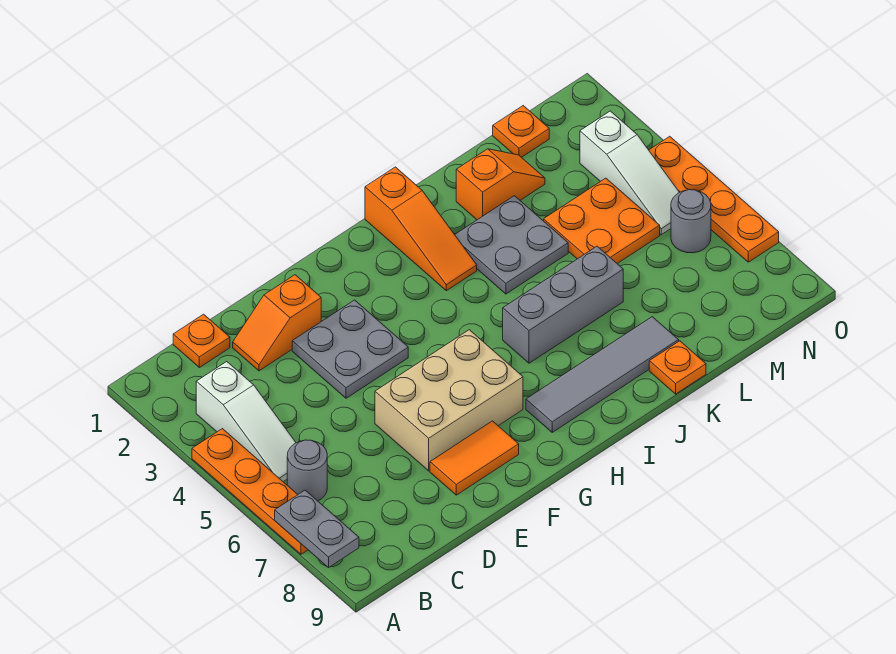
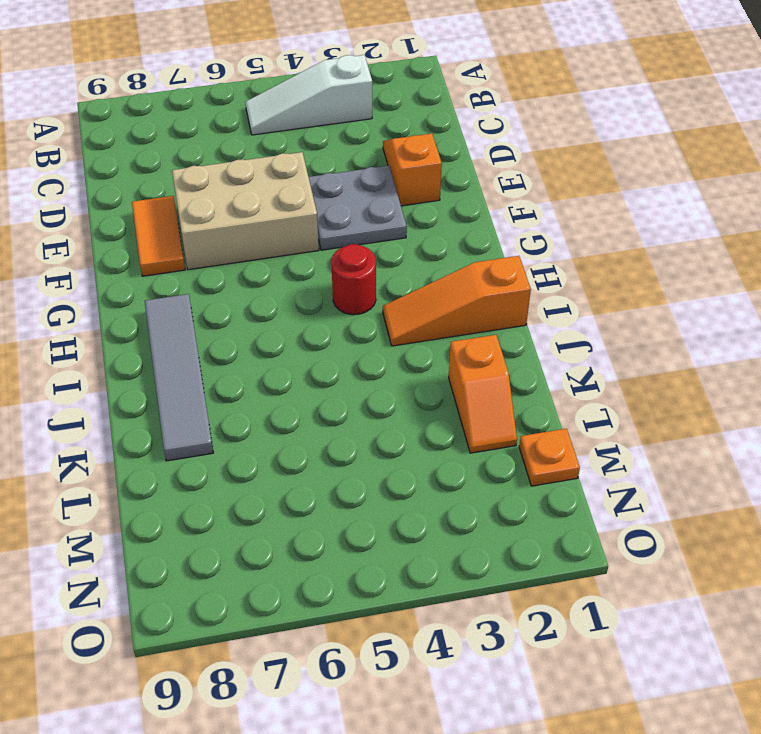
tan brick E5:F7 level 1 -> tan brick E6:G7 level 1
red round brick H4 level 1 -> none
none -> orange plate A4:A7 level 1
none -> grey round brick B6 level 1
none -> orange plate C1 level 1

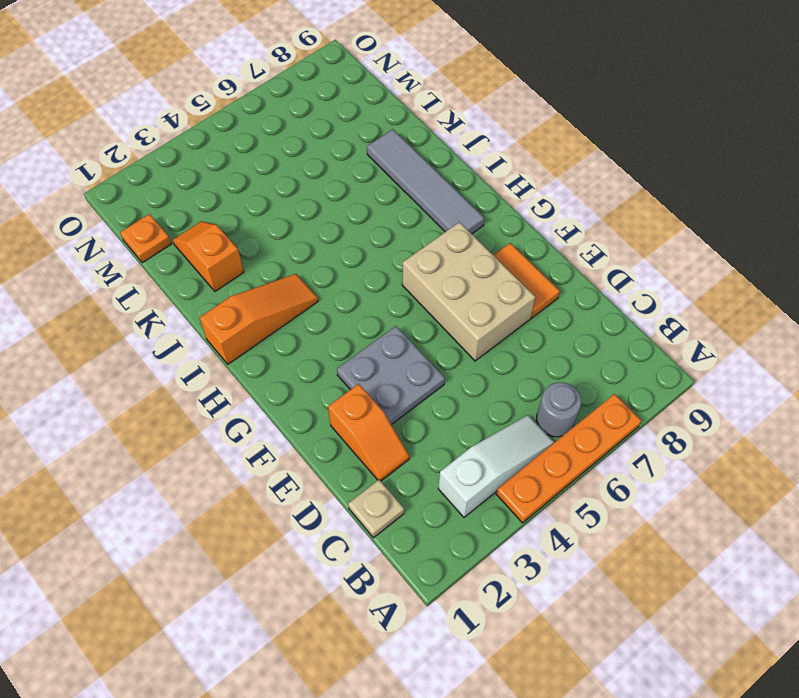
tan plate C1 level 1 -> orange plate C1 level 1
none -> grey brick I6:K6 level 1
none -> grey plate J3:K4 level 1
none -> orange plate K9 level 1

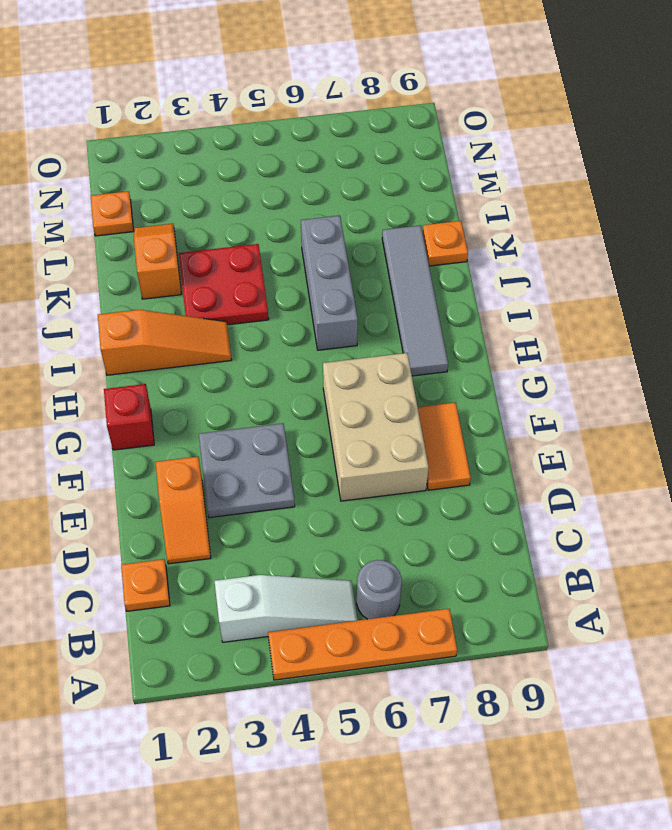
red brick G1 level 1 -> none
red plate J3:K4 level 1 -> grey plate J3:K4 level 1
none -> orange plate L4:M5 level 1
none -> white slope N3:N5 level 1 top 3
none -> grey round brick N6 level 1

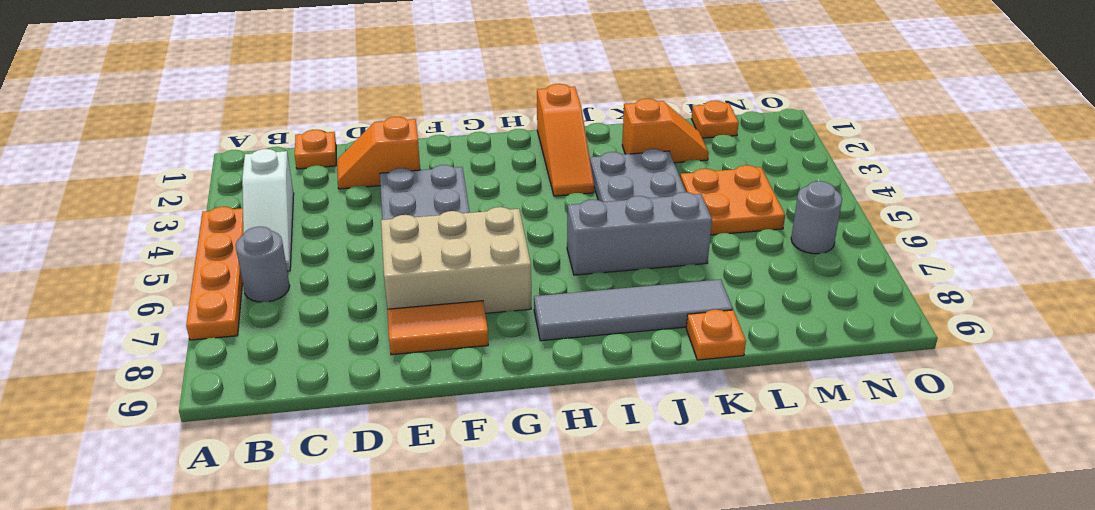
none -> white slope N3:N5 level 1 top 3
none -> orange plate O4:O7 level 1
none -> grey plate A7:A8 level 2

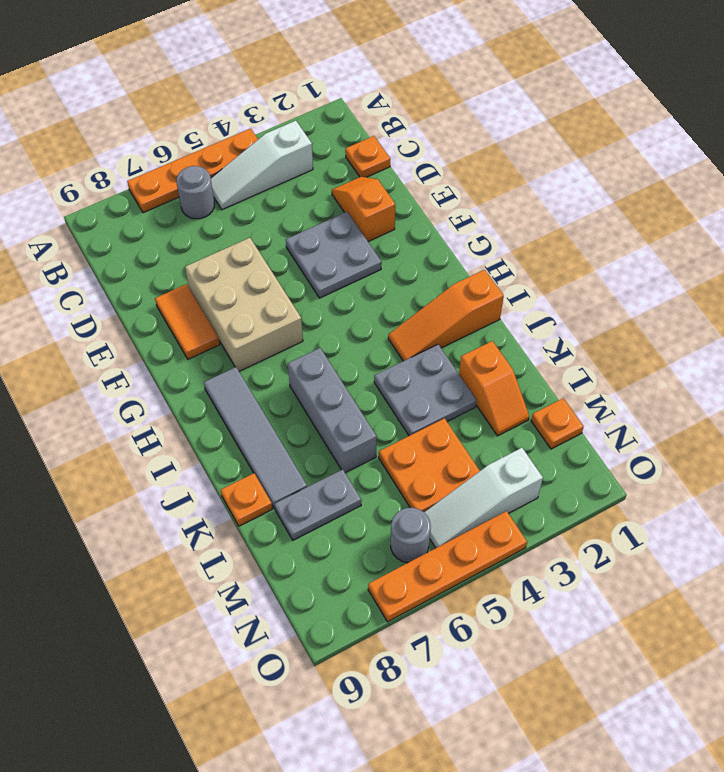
grey plate L7:L8 level 1 -> grey plate A7:A8 level 2

